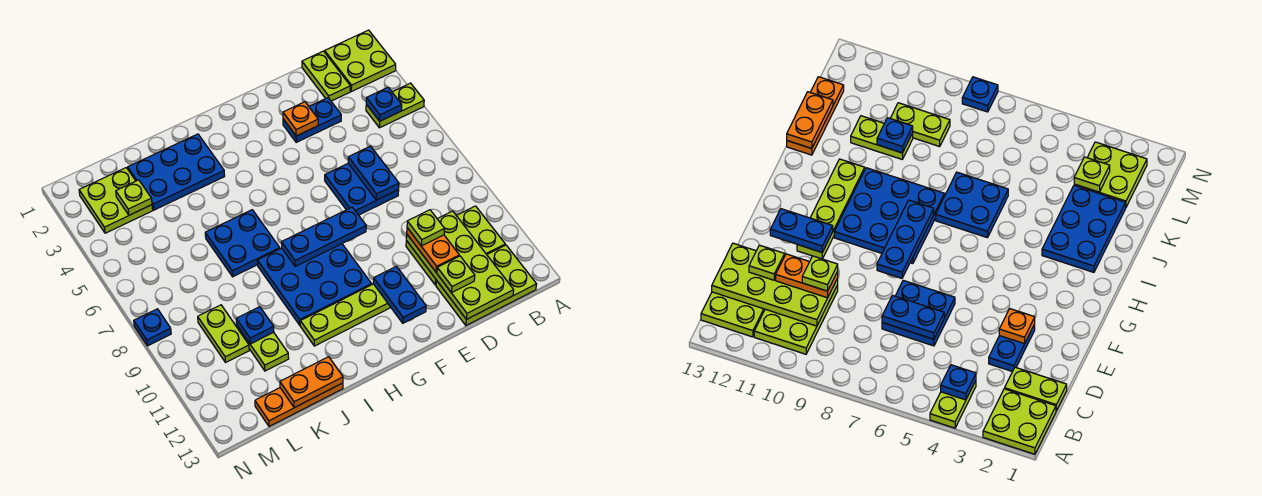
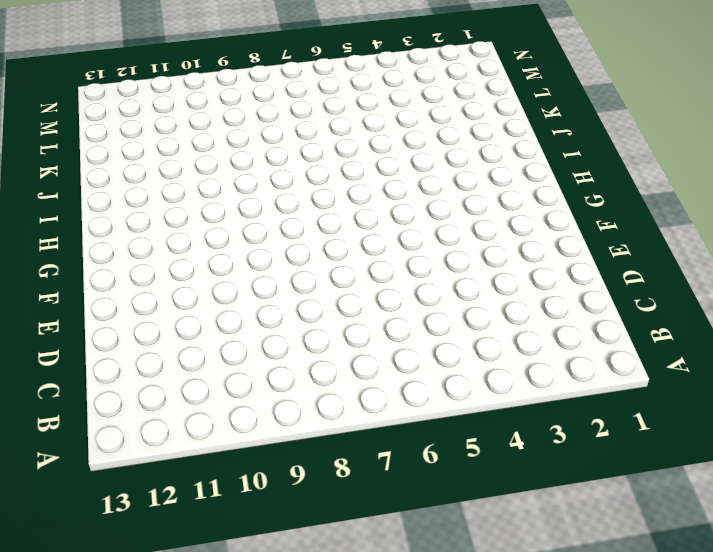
none -> lime plate A1:B2 level 1
none -> lime plate A4:B4 level 1
none -> lime plate B10:D11 level 1

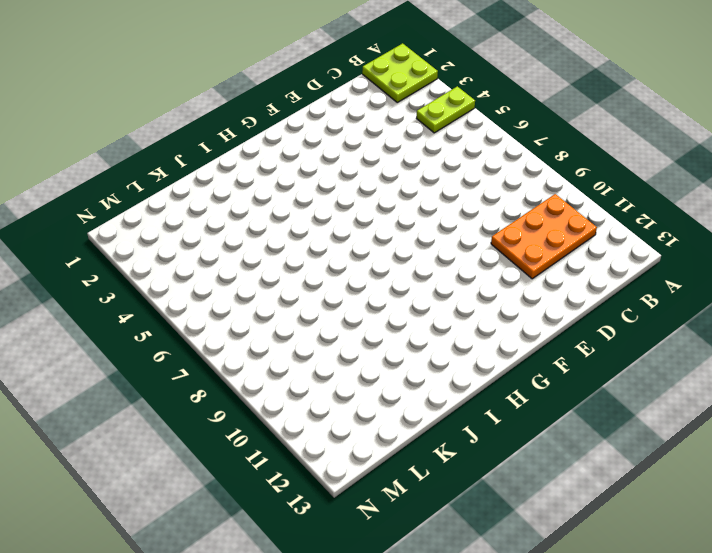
orange plate B10:D11 level 1 -> lime plate B10:D11 level 1
none -> lime plate B12:D13 level 1
none -> lime plate C1:C2 level 1
none -> blue plate D3:E3 level 1

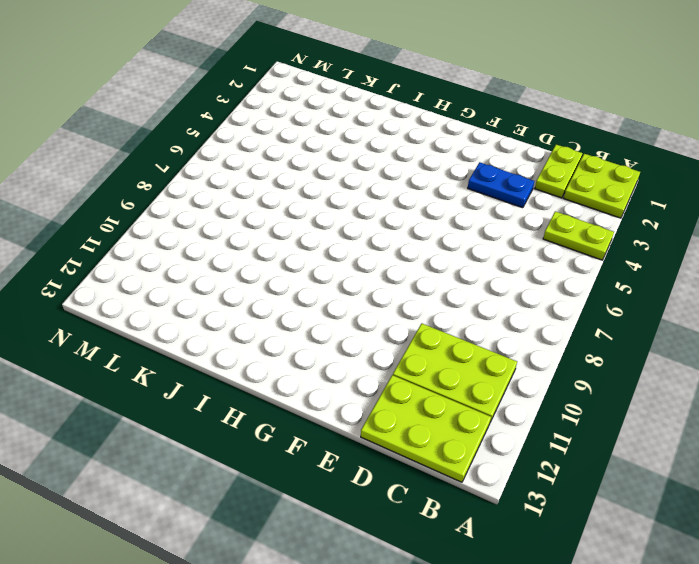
none -> blue plate D6:E7 level 1
none -> lime plate F11:I11 level 1
none -> blue plate G8:I10 level 1

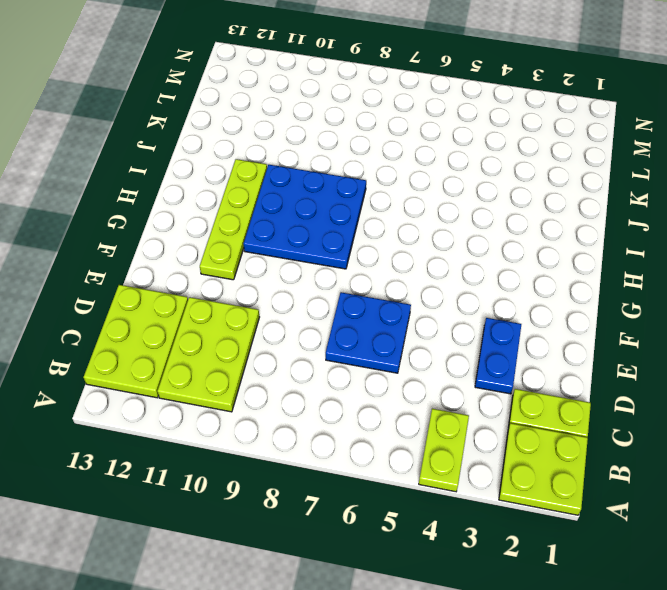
none -> blue plate I2:K3 level 1
none -> blue plate I6:J7 level 1
none -> orange plate J13:L13 level 1

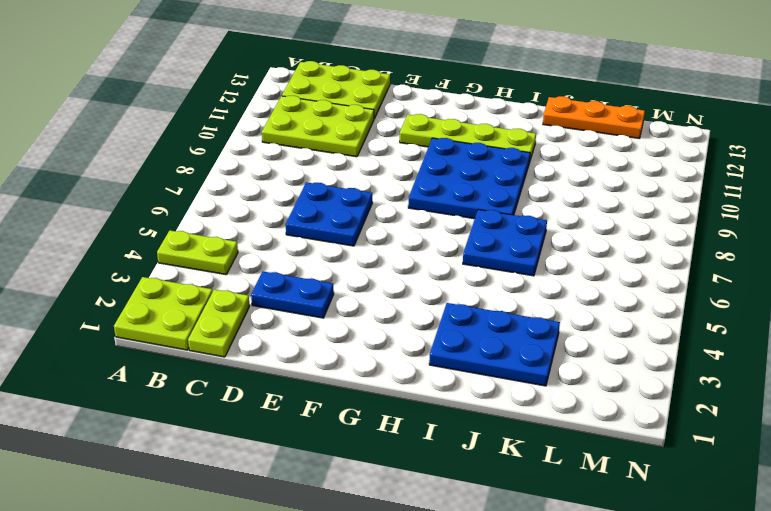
none -> lime plate K10:K11 level 1
none -> lime plate L2:M3 level 1
none -> lime plate L9:L10 level 1

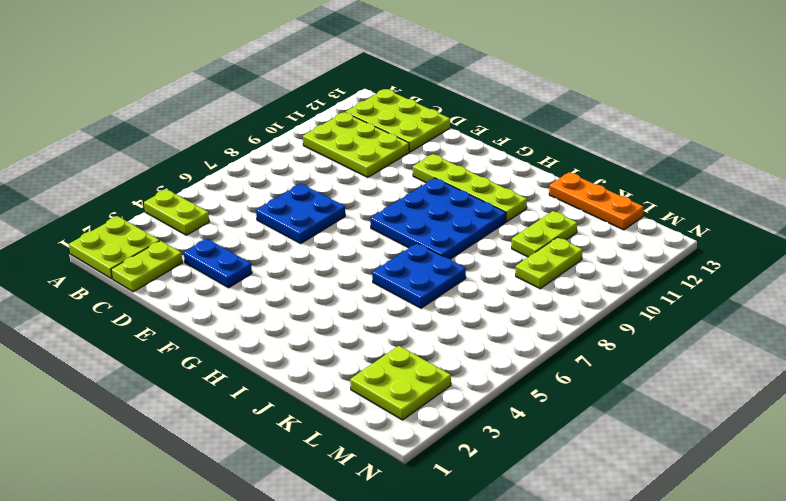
none -> blue plate I2:K3 level 1
none -> blue plate N8 level 1
none -> blue plate B4 level 2

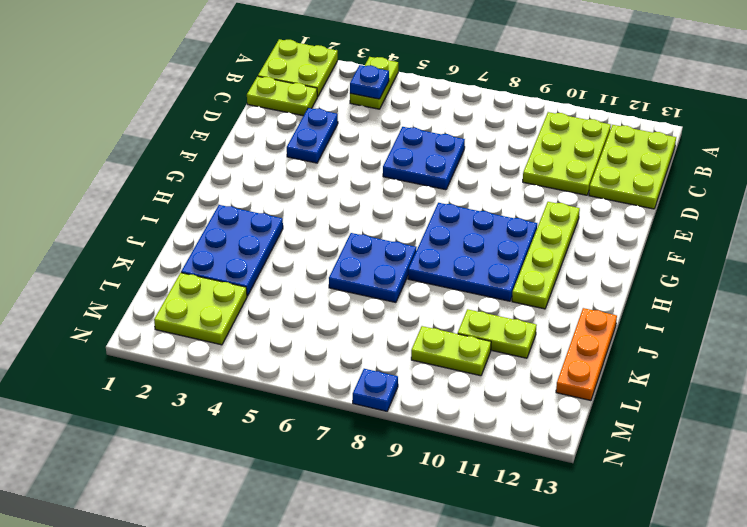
none -> lime plate C10:D13 level 2
none -> blue plate D6:D7 level 2
none -> orange plate E3 level 2

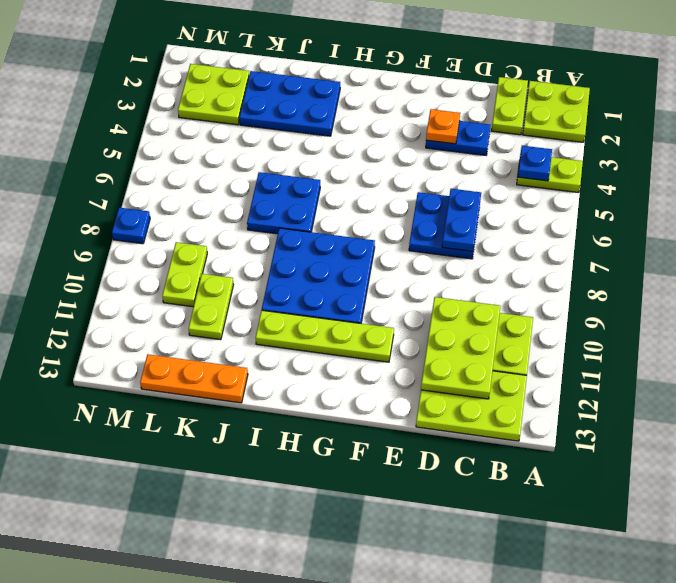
lime plate C10:D12 level 2 -> lime plate C10:D13 level 2
none -> blue plate F8:H8 level 2
none -> blue plate F11:F12 level 2
none -> orange plate J13:K13 level 2

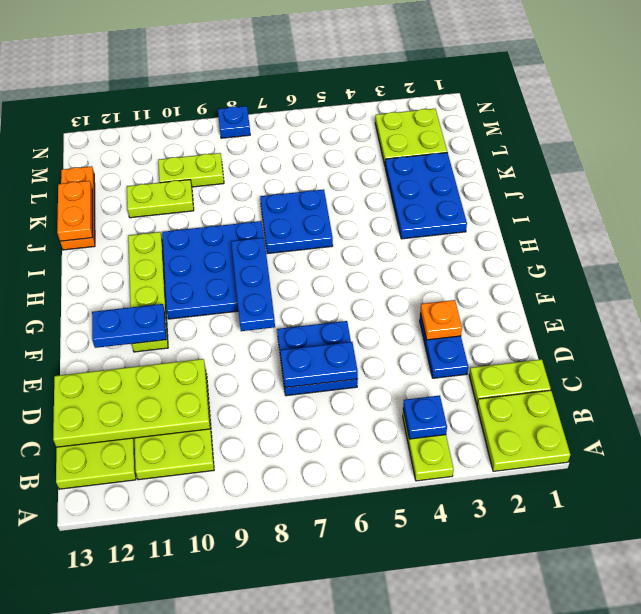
none -> blue plate K10 level 2
none -> lime plate L3 level 2
none -> orange plate D10:D11 level 3

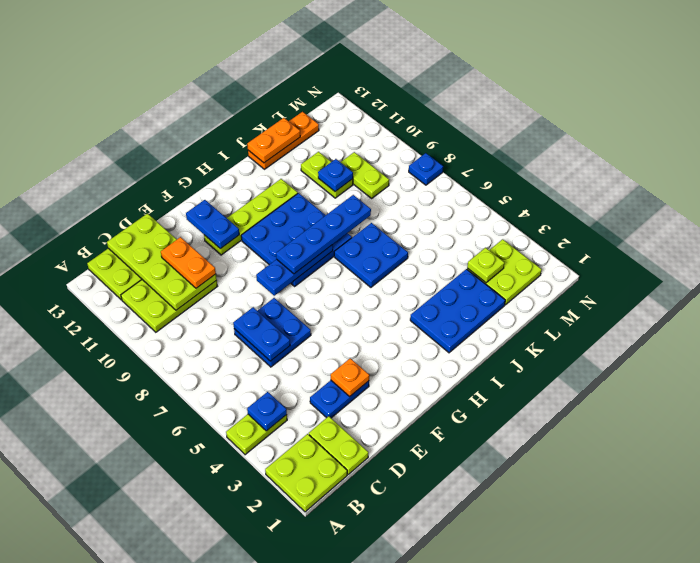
blue plate G8:J8 level 3 -> none
none -> lime plate D12 level 3
none -> lime plate D10 level 4

